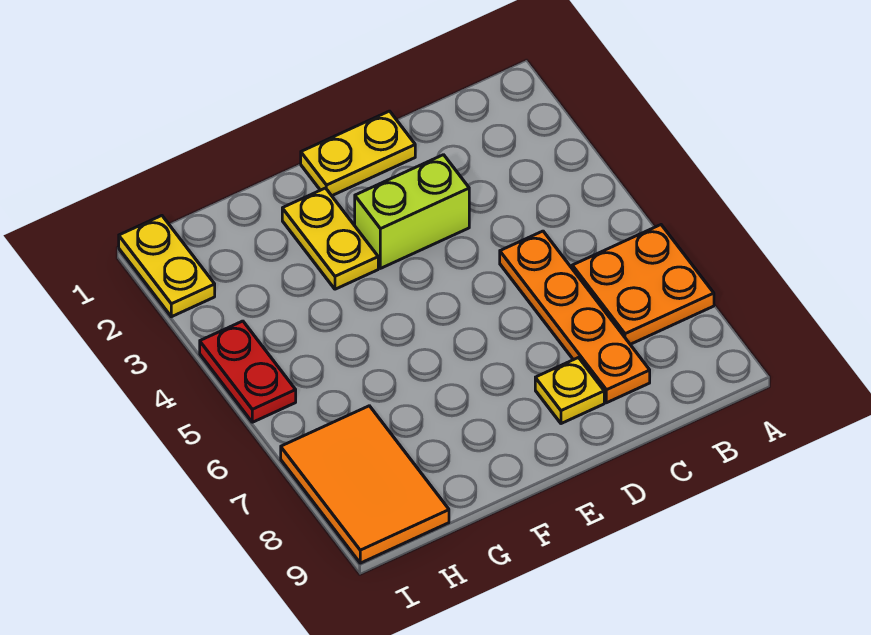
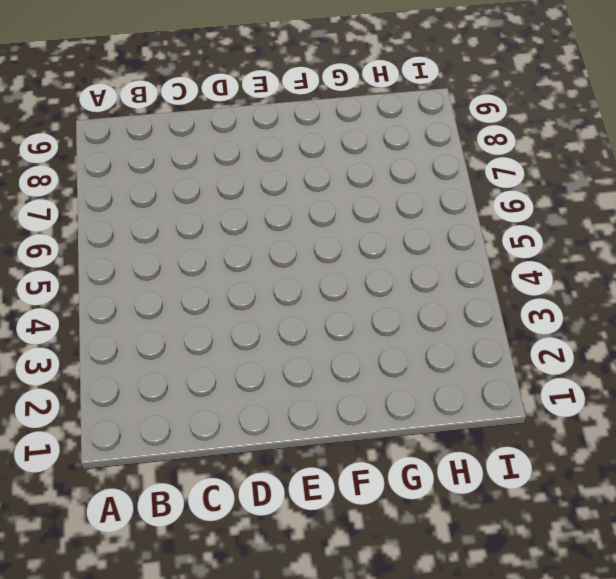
none -> orange plate A6:B7 level 1
none -> orange plate C5:C8 level 1

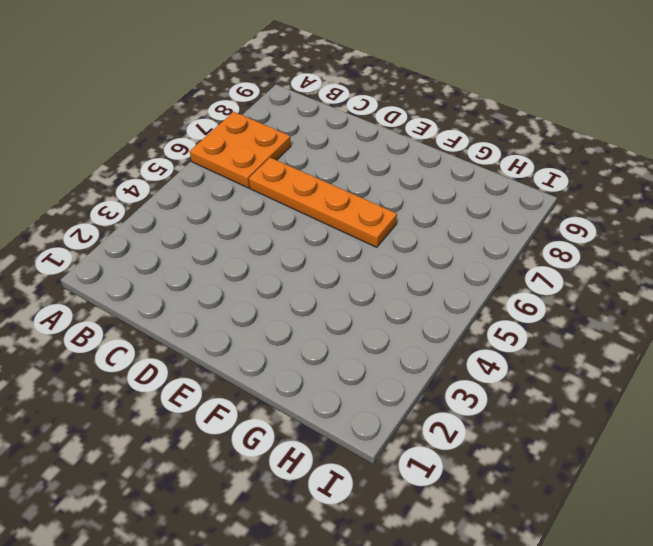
orange plate C6:F6 level 1 -> orange plate C5:C8 level 1
none -> yellow plate D1:E1 level 1
none -> lime brick D3:E3 level 1

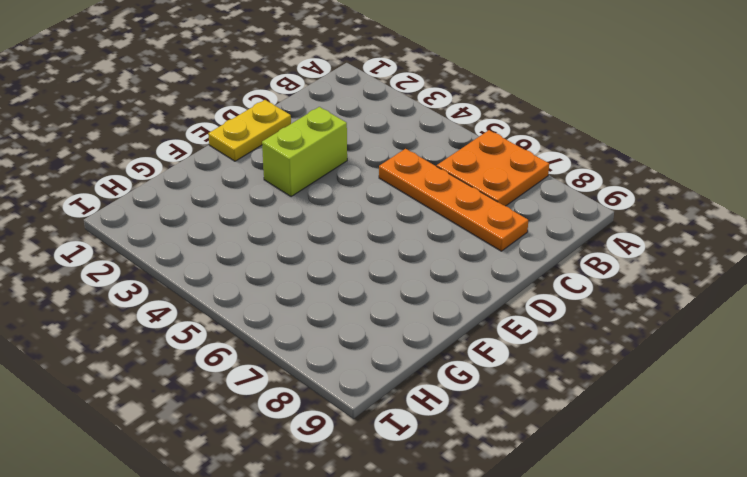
none -> yellow plate D8 level 1
none -> yellow plate F2:F3 level 1

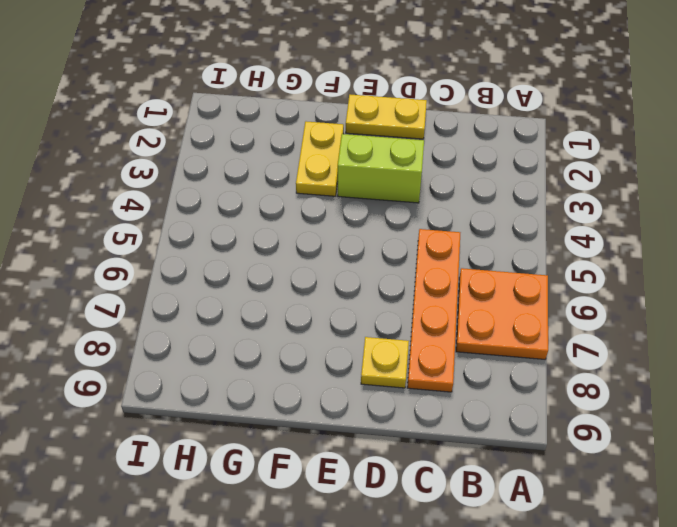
none -> orange tile H7:I9 level 1
none -> yellow plate I1:I2 level 1

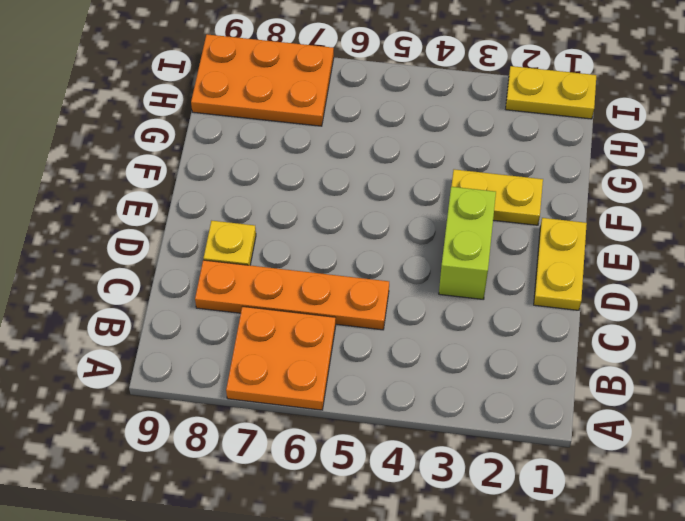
orange plate H7:I9 level 1 -> orange tile H7:I9 level 1
none -> red plate I4:I5 level 1

